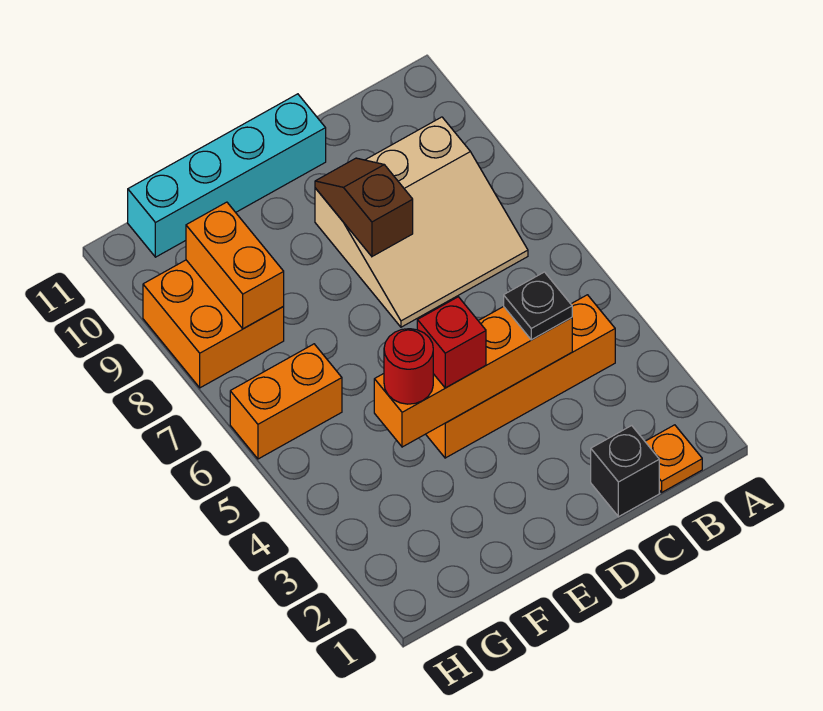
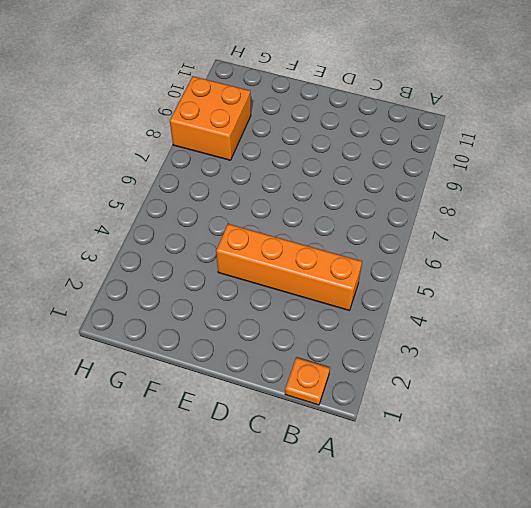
none -> tan slope B7:D9 level 1 top 9
none -> black brick C1 level 1
none -> cyan brick D11:G11 level 1

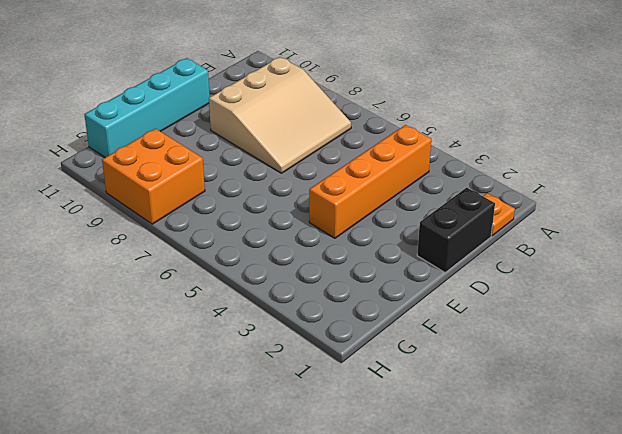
black brick C1:D1 level 1 -> black brick C1 level 1
none -> orange brick G6:H6 level 1
none -> orange brick C4:F4 level 2
none -> brown slope D8:D9 level 2 top 8

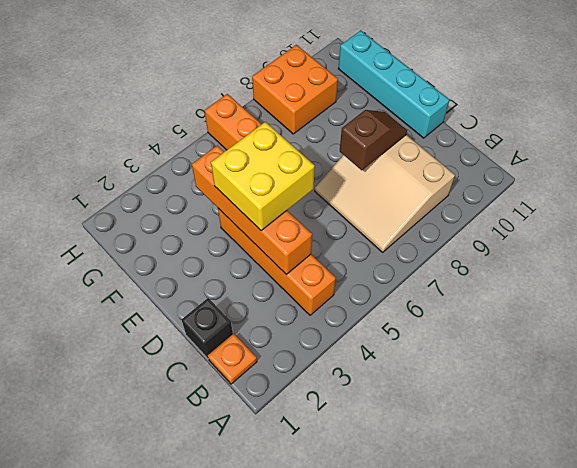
yellow brick D4:E5 level 3 -> red brick E4 level 3
none -> orange brick G8:G9 level 2
none -> black plate C4 level 3
none -> red round brick F4 level 3

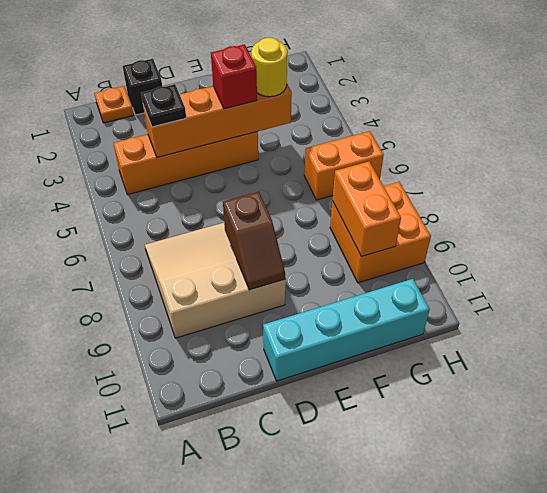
yellow round brick F4 level 3 -> red round brick F4 level 3

